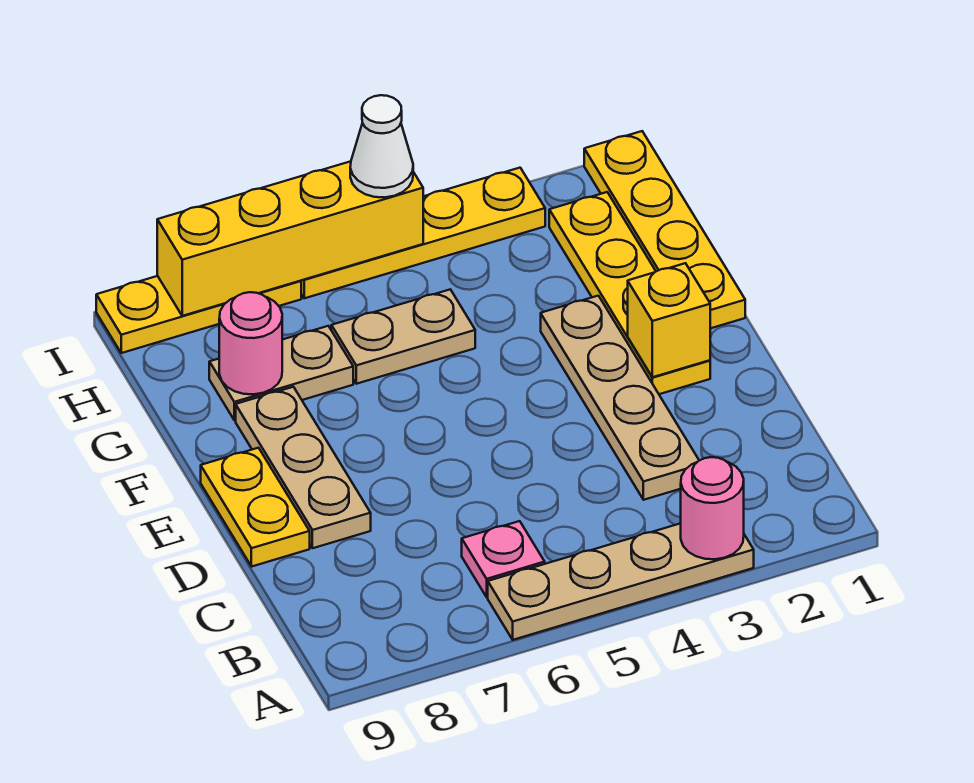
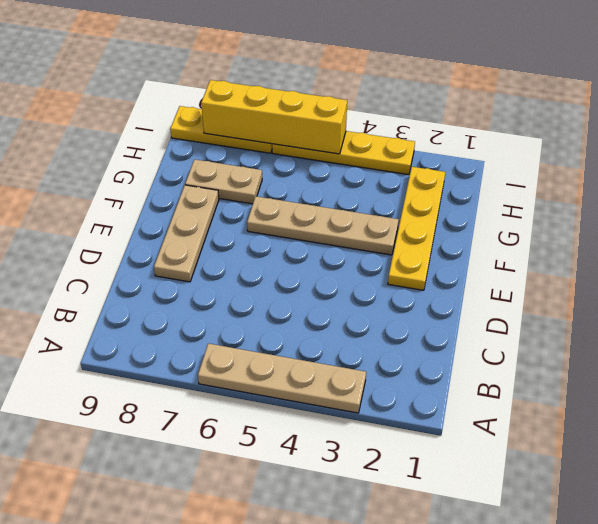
tan plate F3:F6 level 1 -> tan plate C3:F3 level 1
none -> pink plate B6 level 1
none -> yellow plate D9:E9 level 1
none -> yellow plate F1:I1 level 1

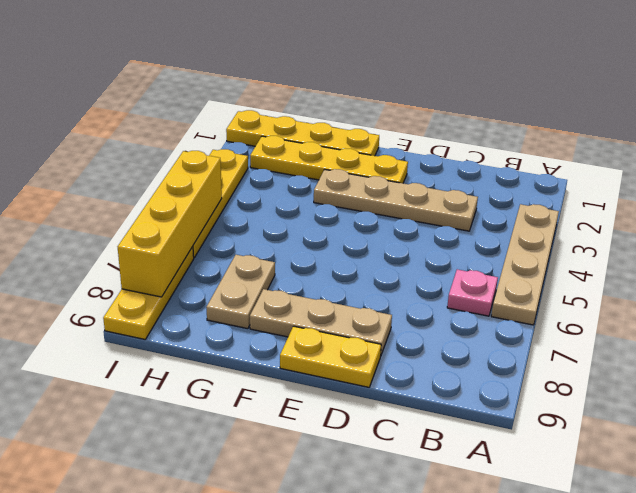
none -> tan plate G5:G6 level 1
none -> pink round brick A3 level 2
none -> yellow brick E2 level 2

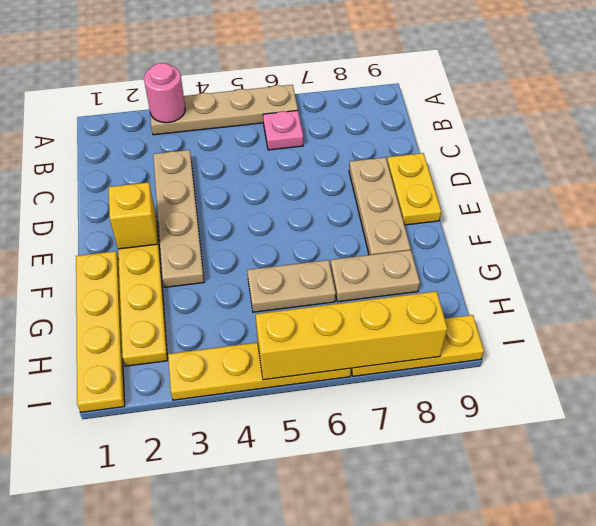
none -> pink round brick G8 level 2
none -> white cone I5 level 3

